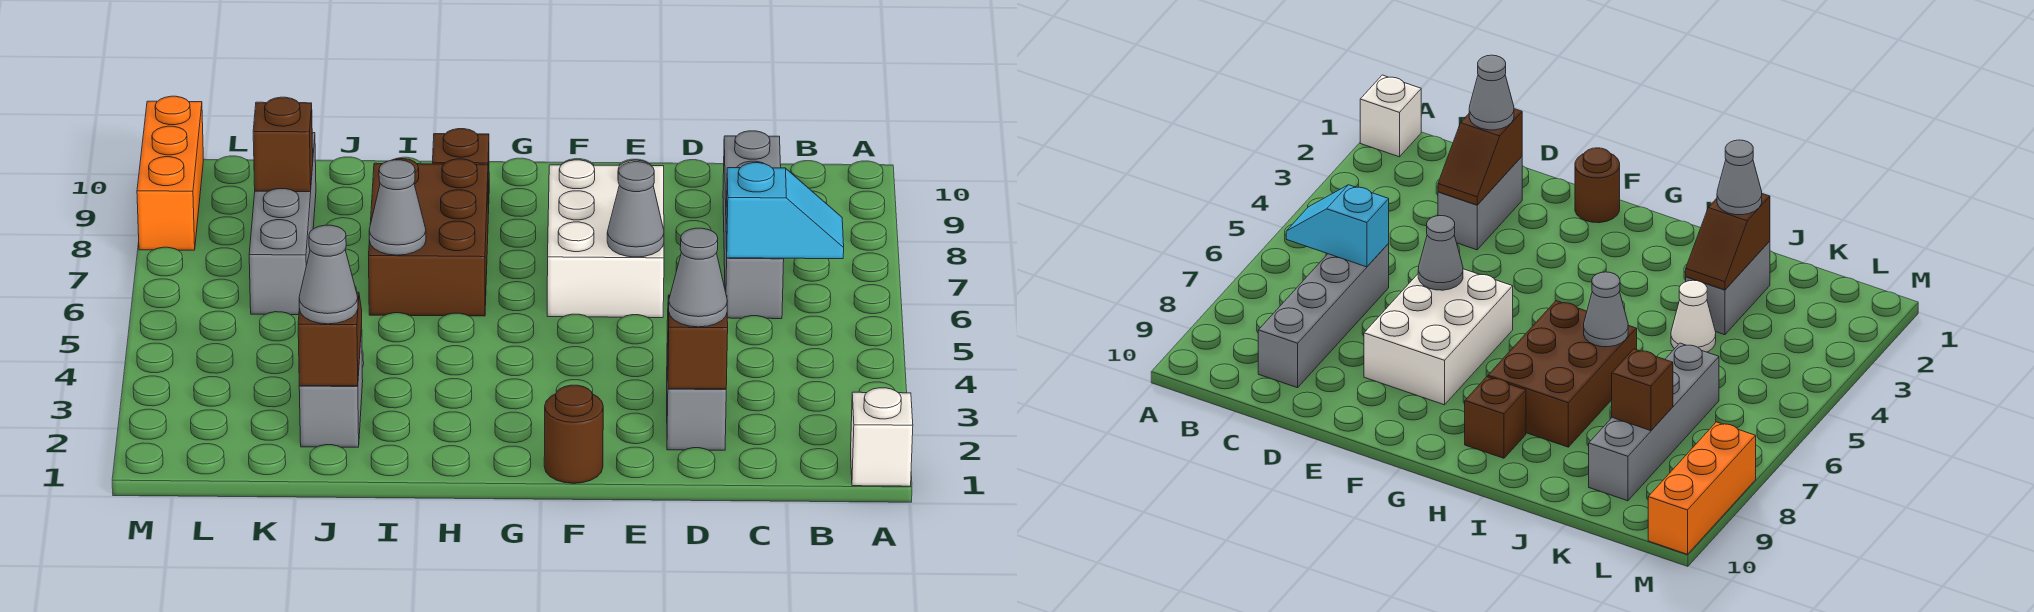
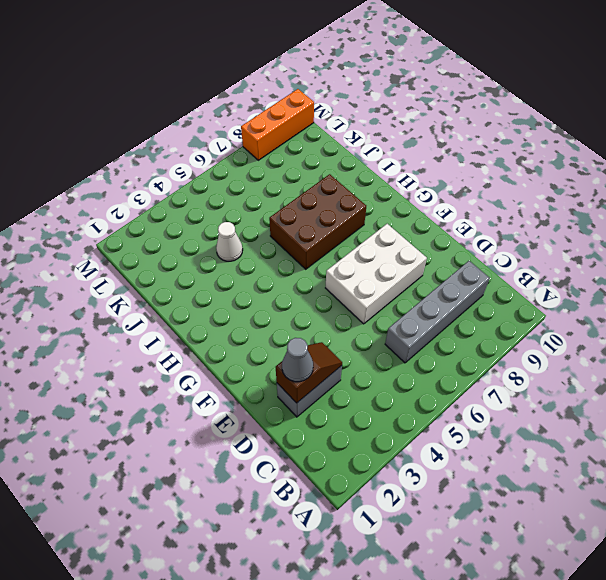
none -> white brick A1 level 1
none -> brown round brick F1 level 1
none -> brown brick H9 level 1

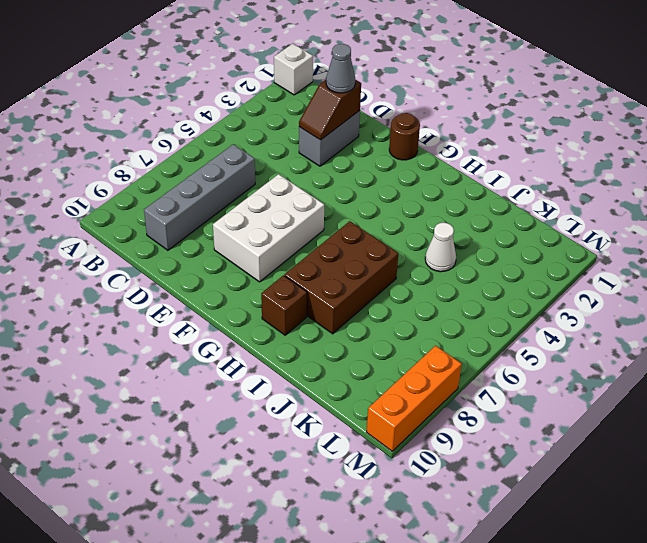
none -> grey brick J2:J3 level 1
none -> grey brick K6:K9 level 1
none -> cyan slope B6:C6 level 2 top C

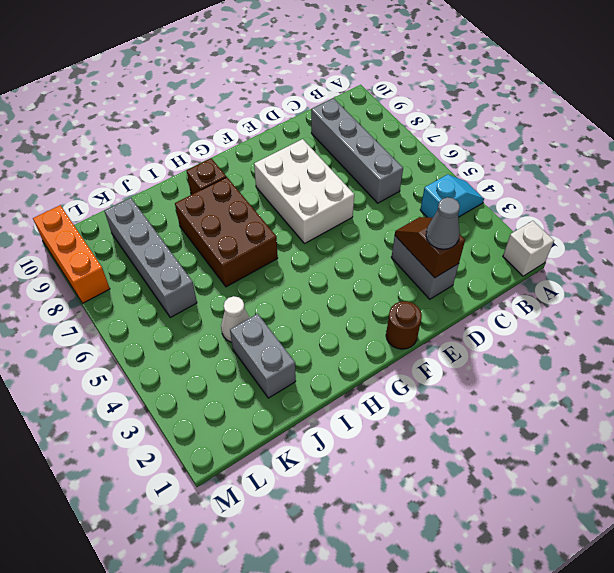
cyan slope A4:B4 level 1 top B -> cyan slope B6:C6 level 2 top C
none -> grey cone E6 level 2
none -> grey cone I6 level 2
none -> brown slope J2:J3 level 2 top 2

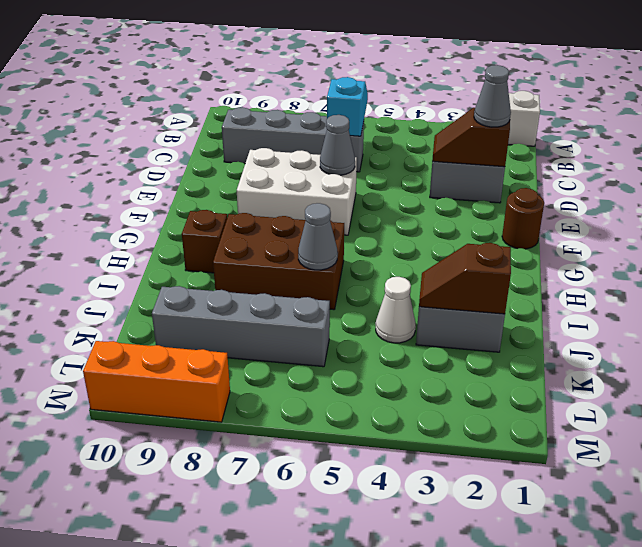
none -> brown brick K8 level 2
none -> grey cone J2 level 3

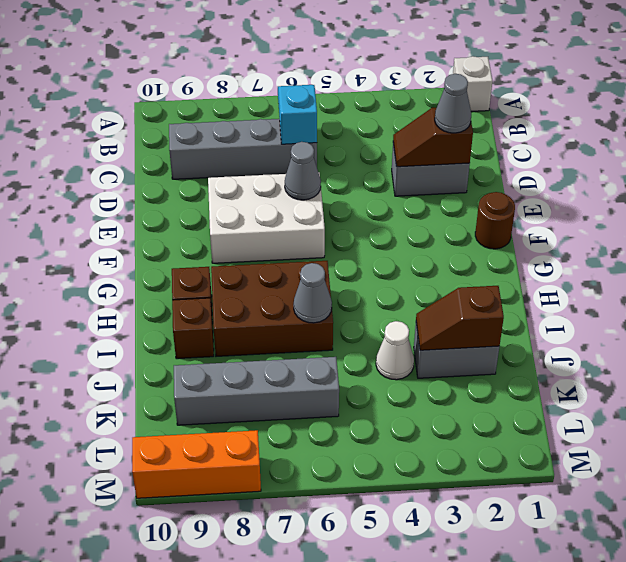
brown brick I9 level 1 -> brown brick K8 level 2
none -> grey cone J2 level 3

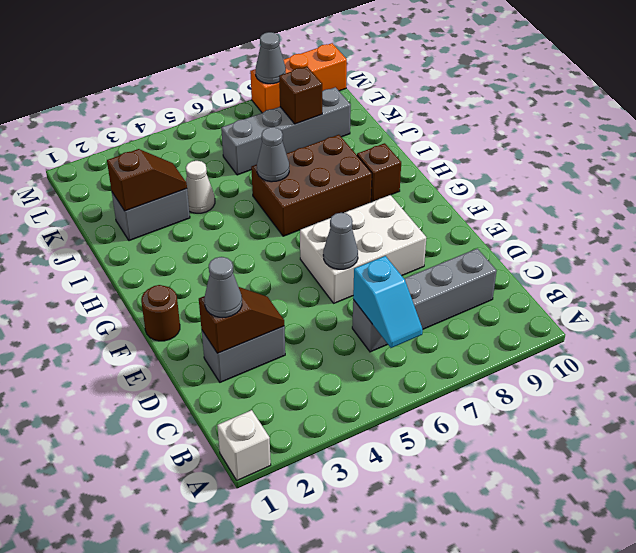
grey cone M8 level 2 -> grey cone J2 level 3

